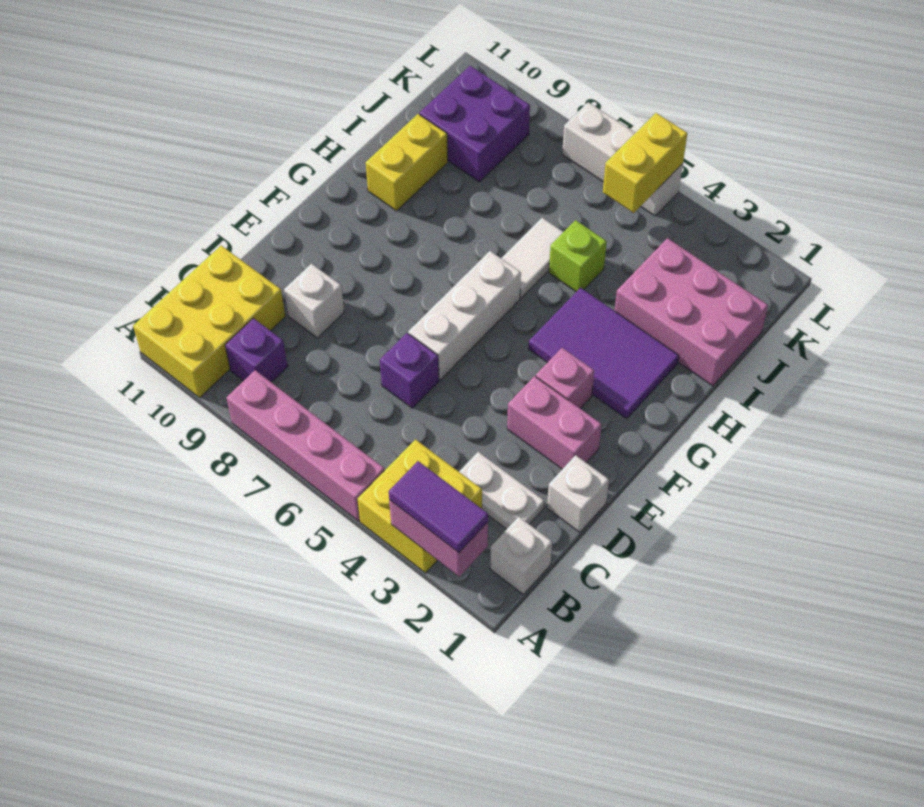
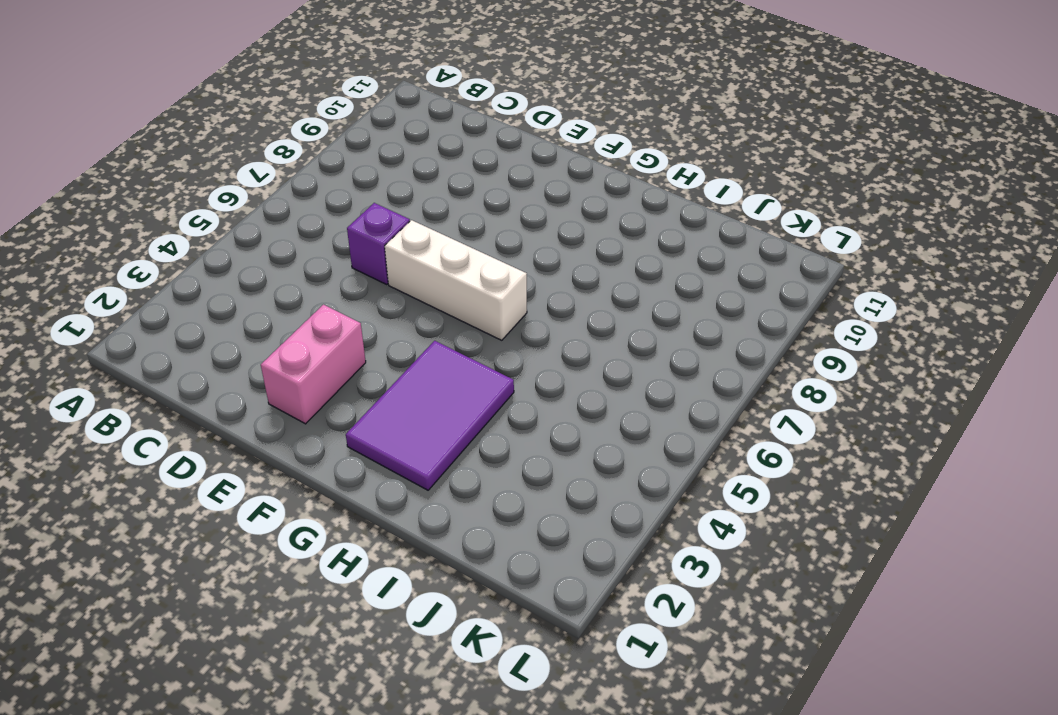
none -> yellow brick A3:B4 level 1
none -> pink brick A5:A8 level 1
none -> yellow brick A10:C11 level 1

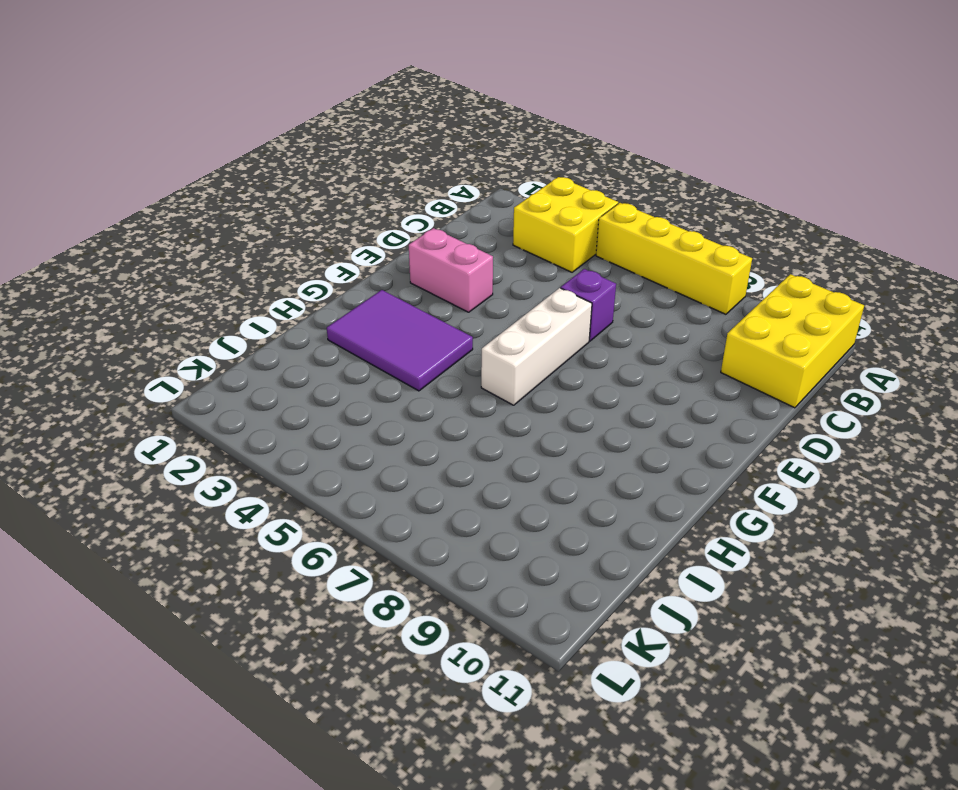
yellow brick A5:A8 level 1 -> pink brick A5:A8 level 1
none -> white brick B1 level 1
none -> purple brick B9 level 1
none -> white plate C2:C3 level 1

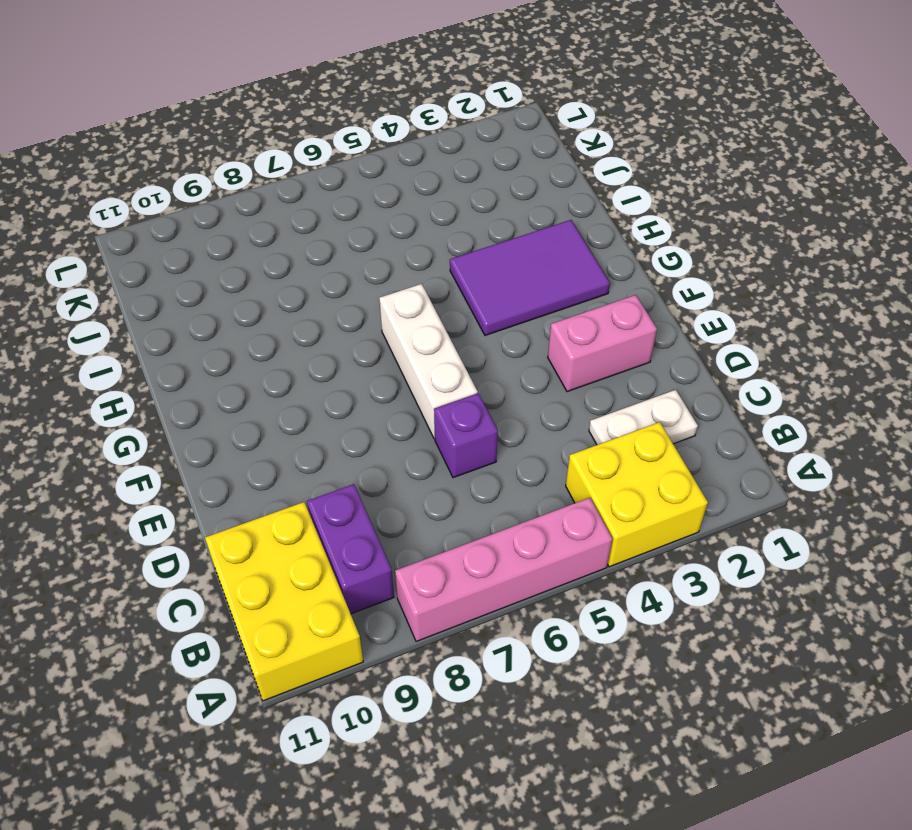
purple brick B9:C9 level 1 -> purple brick B9 level 1
none -> white brick B1 level 1
none -> white brick D1 level 1
none -> white brick D9 level 1

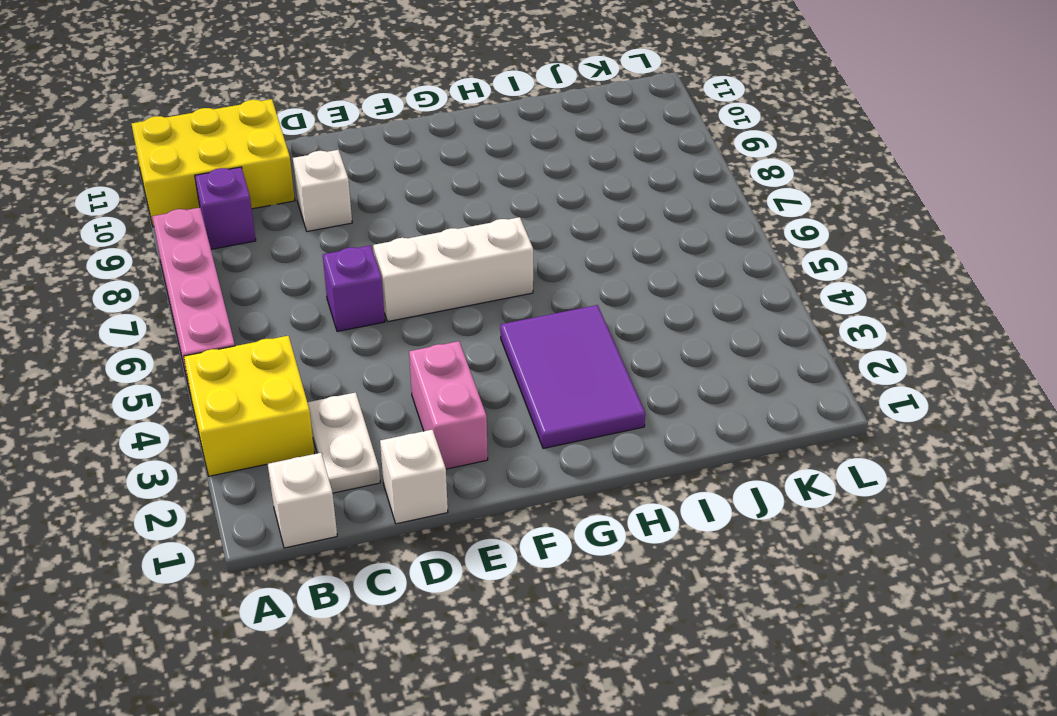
none -> pink brick F3 level 1
none -> white tile H6:I6 level 1
none -> yellow brick H10:I10 level 1

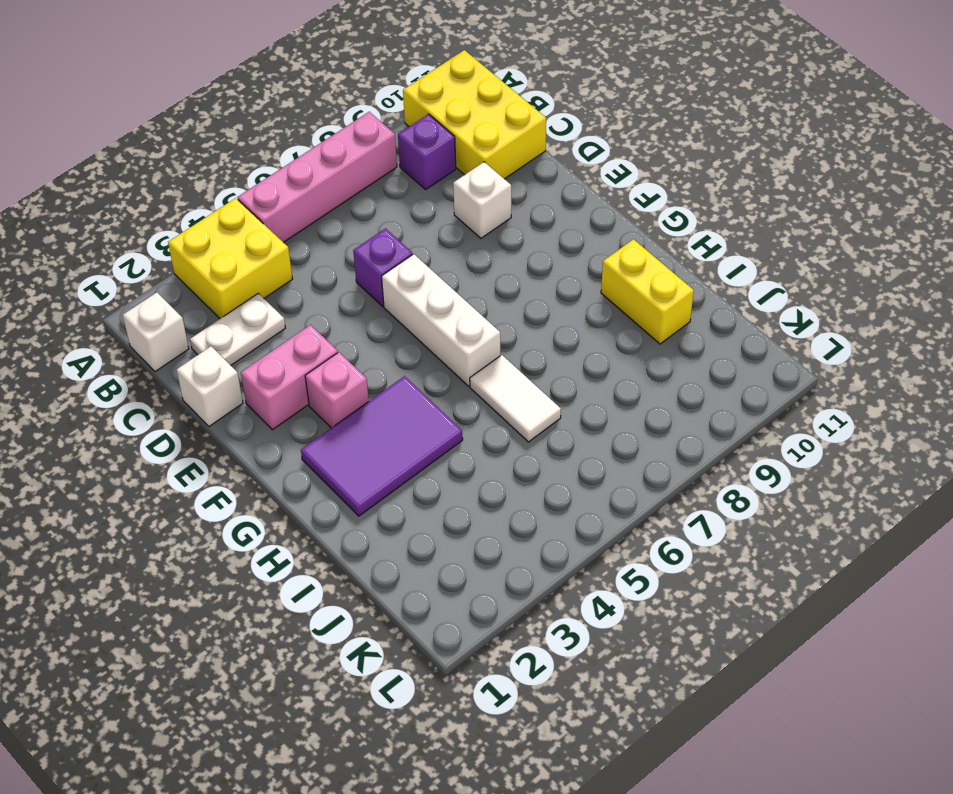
none -> pink brick I1:J3 level 1
none -> lime brick I5 level 1
none -> purple brick J9:K10 level 1

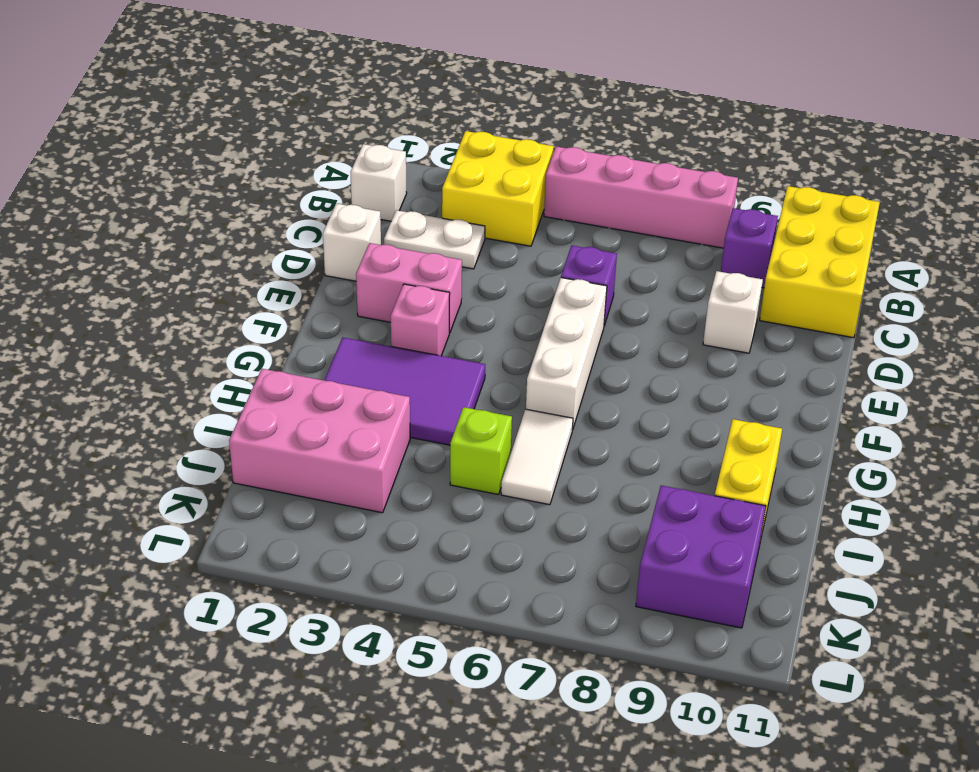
none -> white brick L5:L7 level 1
none -> pink brick A2:A3 level 2
none -> yellow brick K5:L5 level 2

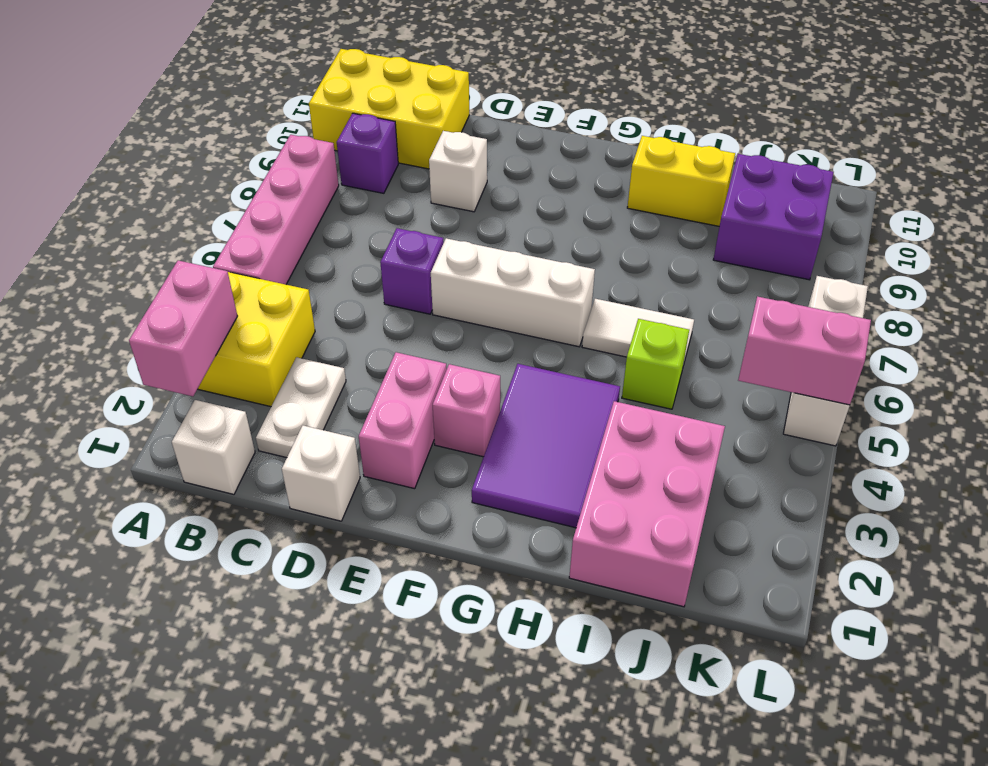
pink brick K5:L5 level 2 -> yellow brick K5:L5 level 2
none -> purple tile A2:A3 level 3

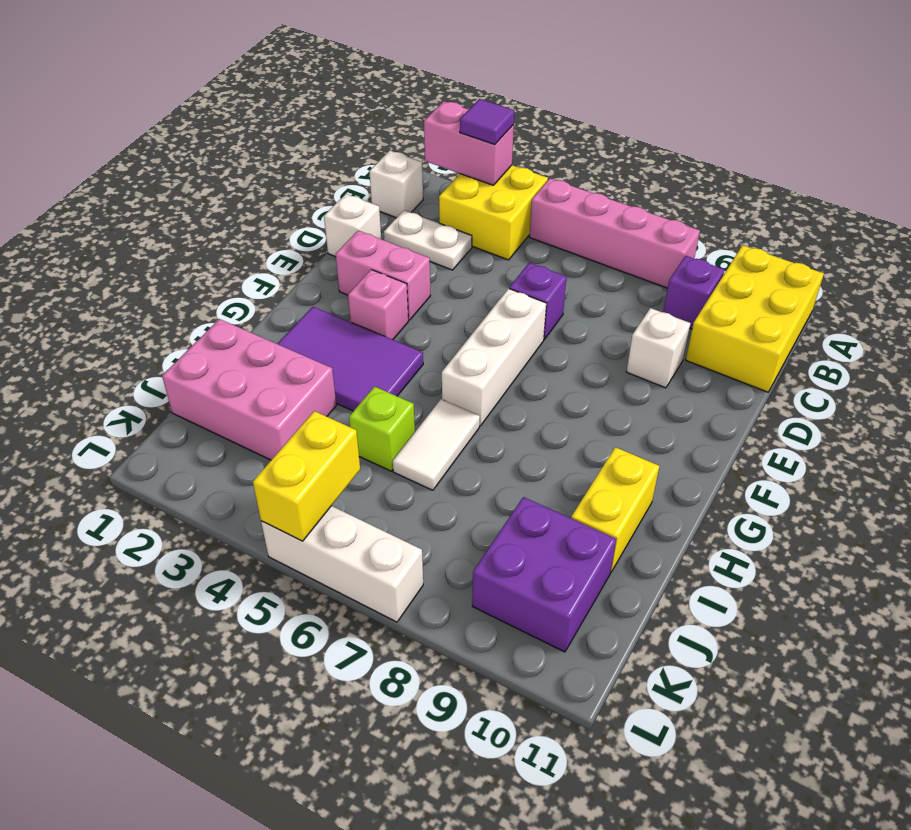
purple tile A3 level 3 -> purple tile A2:A3 level 3

